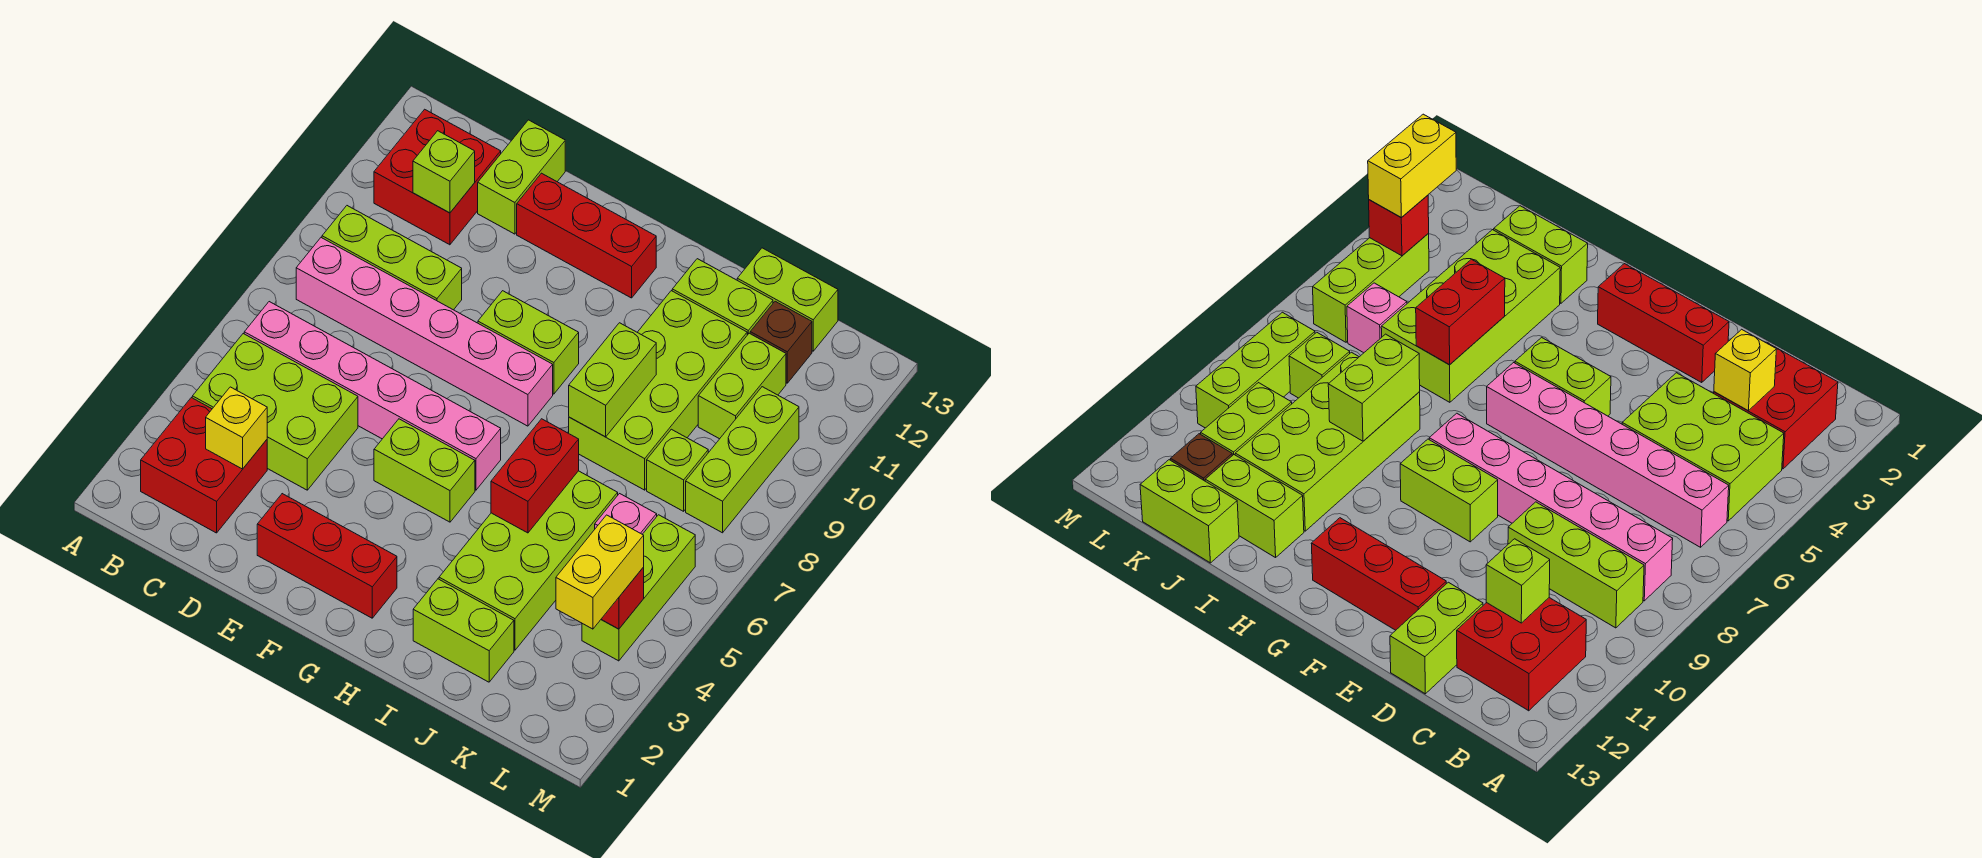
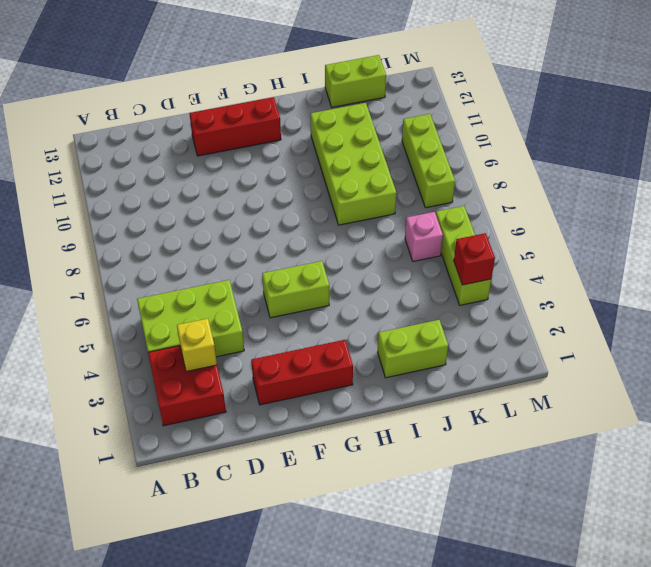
none -> pink brick B6:G6 level 1
none -> pink brick B8:G8 level 1
none -> lime brick B9:D9 level 1

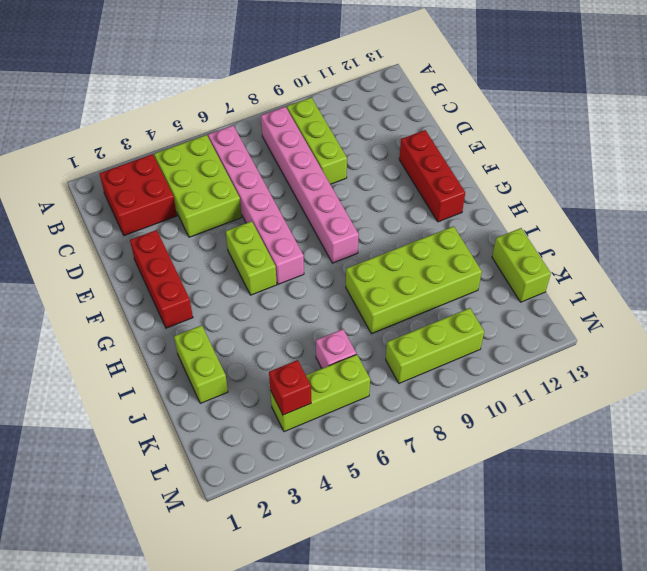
none -> red brick B11:C12 level 1
none -> lime brick D12:D13 level 1
none -> lime brick F9:G9 level 1

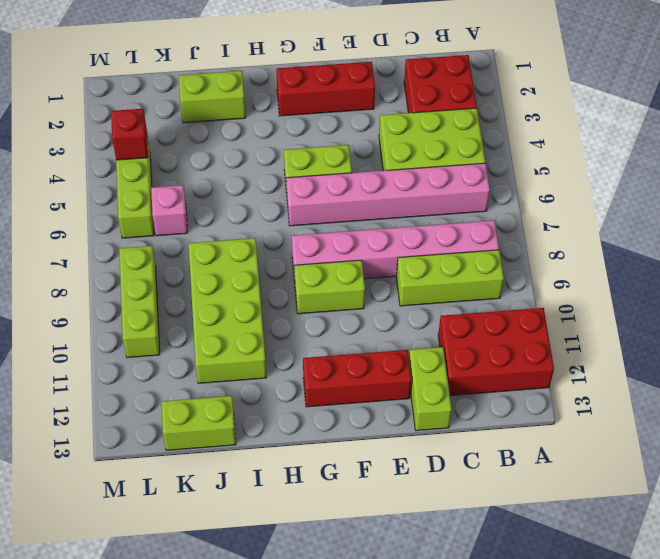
red brick A11:C12 level 1 -> red brick B11:C12 level 1
none -> lime brick I3:J6 level 1
none -> lime brick I12:J12 level 1
none -> lime brick K8 level 1

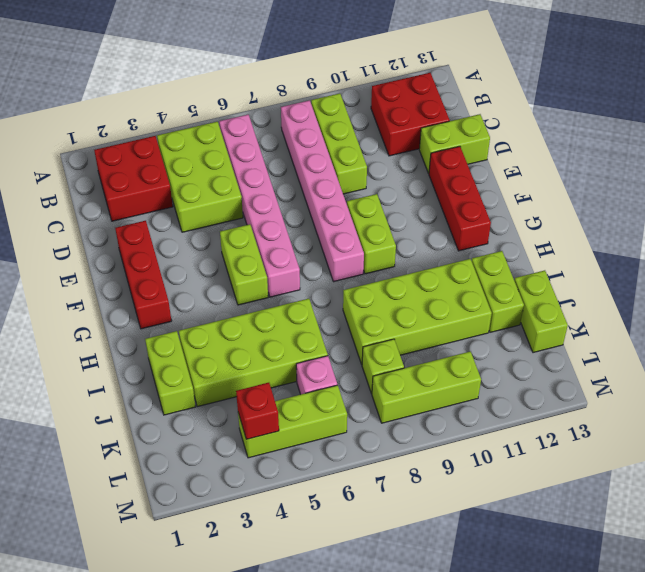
none -> lime brick K10:K11 level 1
none -> brown brick K12 level 1
none -> yellow brick C3 level 2

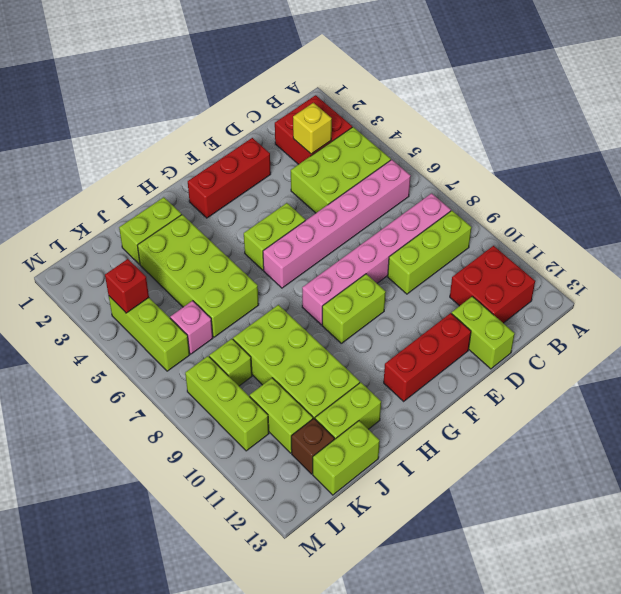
none -> lime brick C11 level 2
none -> red brick I5:I6 level 2
none -> lime brick I8:I9 level 2

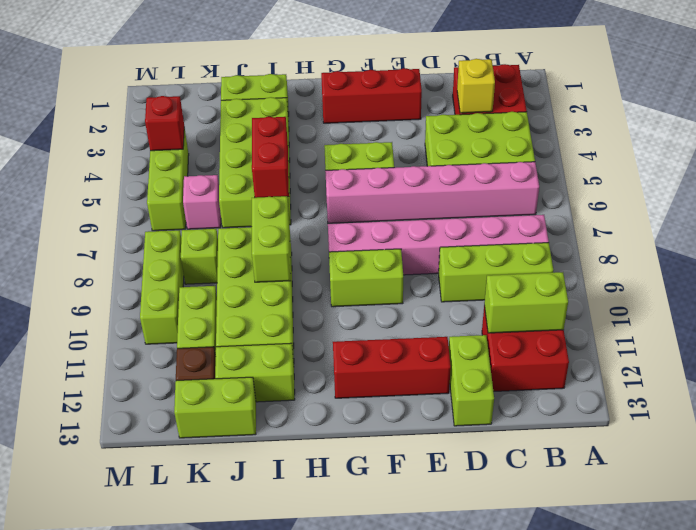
lime brick B11:C11 level 2 -> lime brick C11 level 2
none -> yellow brick L3:L4 level 3

